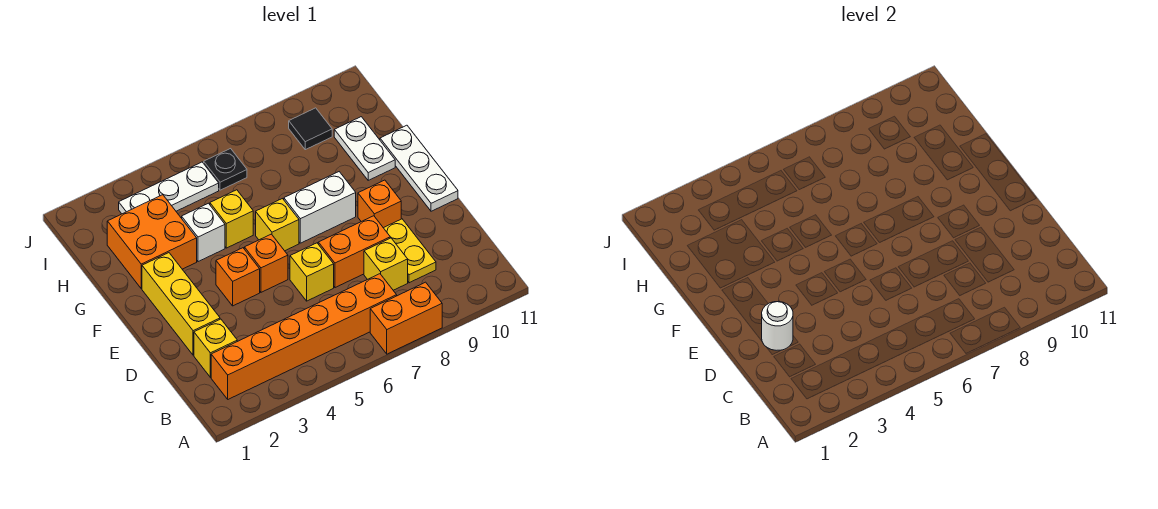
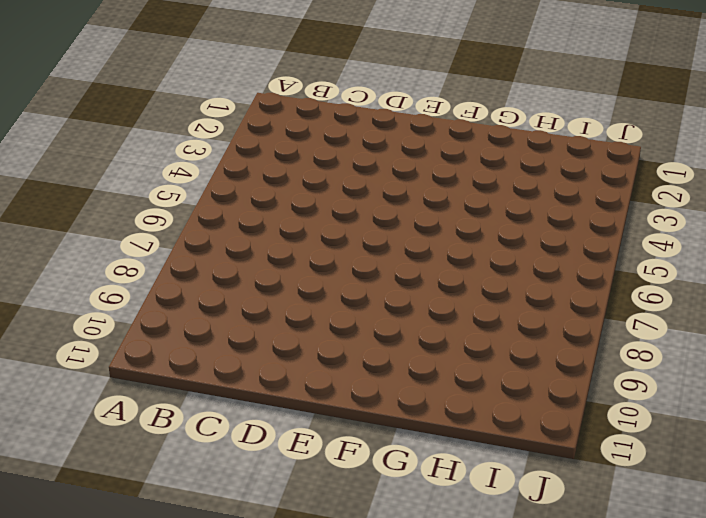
none -> orange brick A7:A8 level 1
none -> orange brick B2:B7 level 1
none -> yellow brick C2 level 1

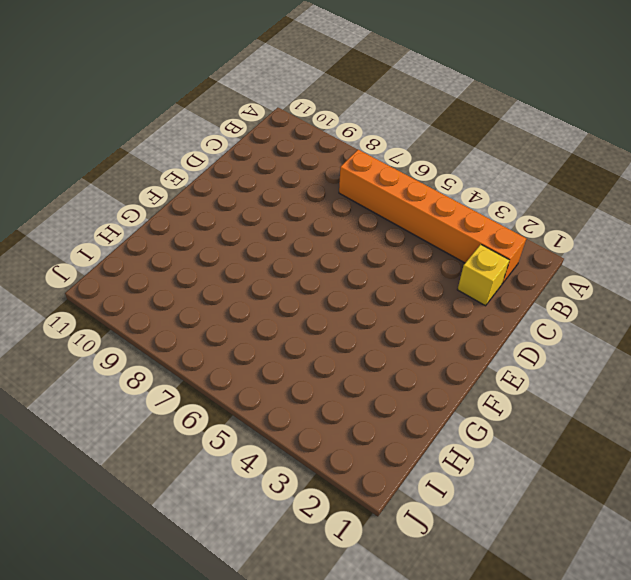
none -> orange brick A7:A8 level 1
none -> yellow brick C8 level 1
none -> yellow plate C9:D9 level 1

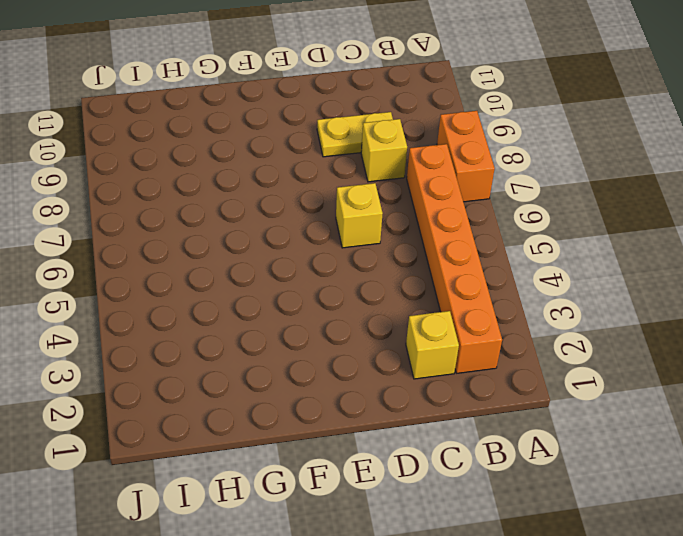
none -> yellow brick D2:F2 level 1
none -> orange brick D7:D8 level 1
none -> orange brick E4 level 1

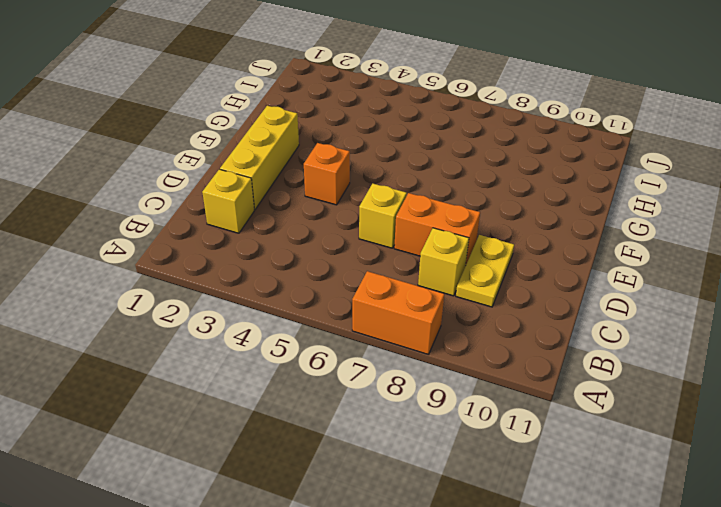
none -> orange brick B2:B7 level 1
none -> orange brick E5 level 1
none -> orange brick E9 level 1

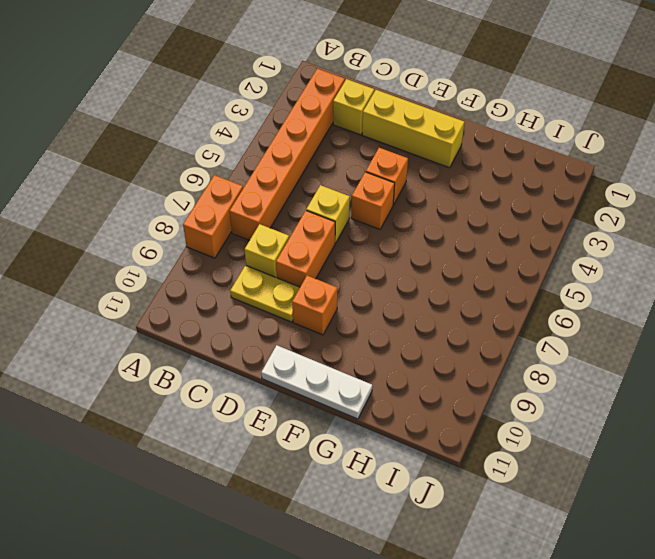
none -> yellow brick F6 level 1
none -> white brick F7:F8 level 1
none -> orange brick G2:H3 level 1

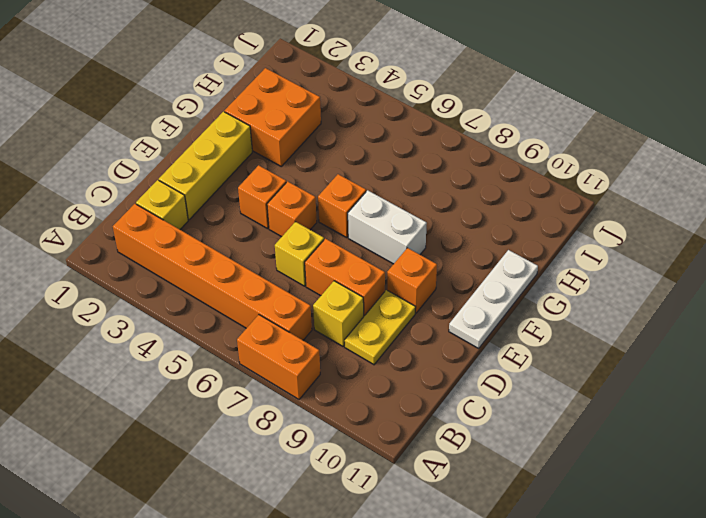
orange brick F6 level 1 -> yellow brick F6 level 1
none -> white brick G4 level 1
none -> yellow brick G5 level 1
none -> white plate G10:H10 level 1

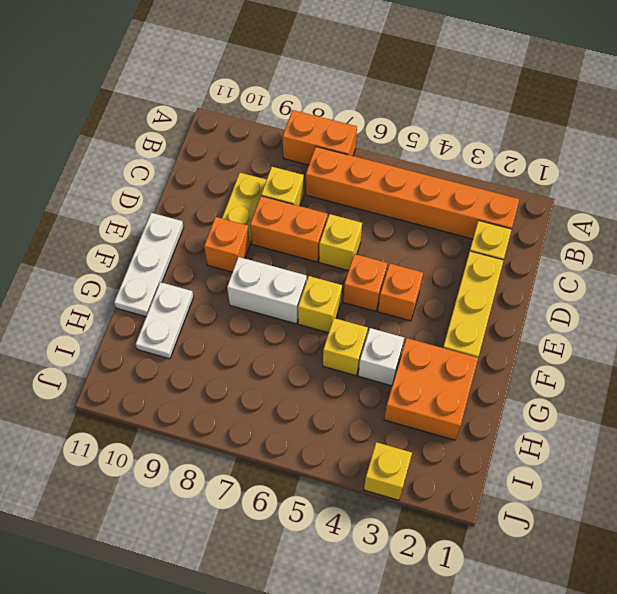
yellow brick J3 level 1 -> none
none -> white plate I3:I5 level 1
none -> black plate I6 level 1
none -> black tile I9 level 1

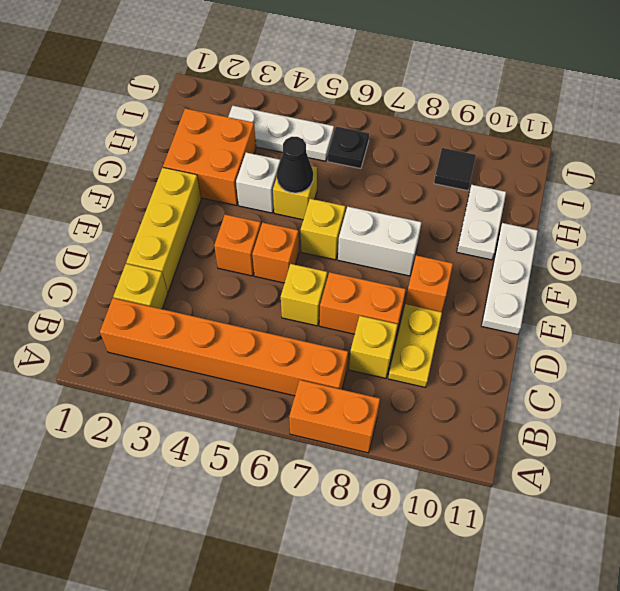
black cone G5 level 2 -> none
none -> white round brick D2 level 2

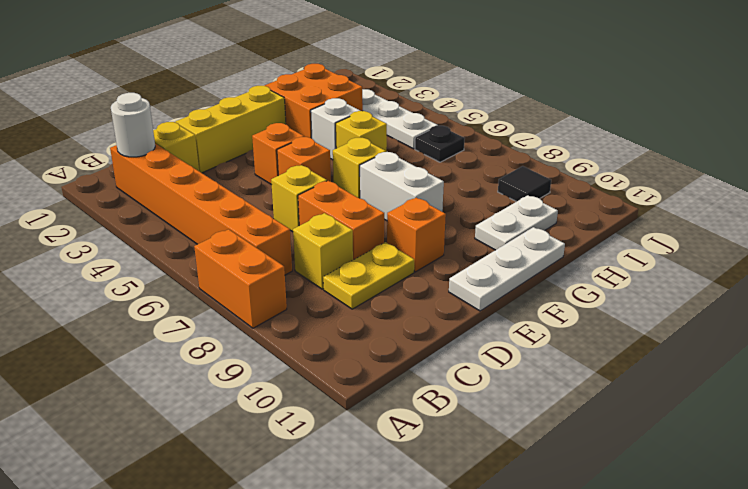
white round brick B2 level 2 -> white round brick D2 level 2

